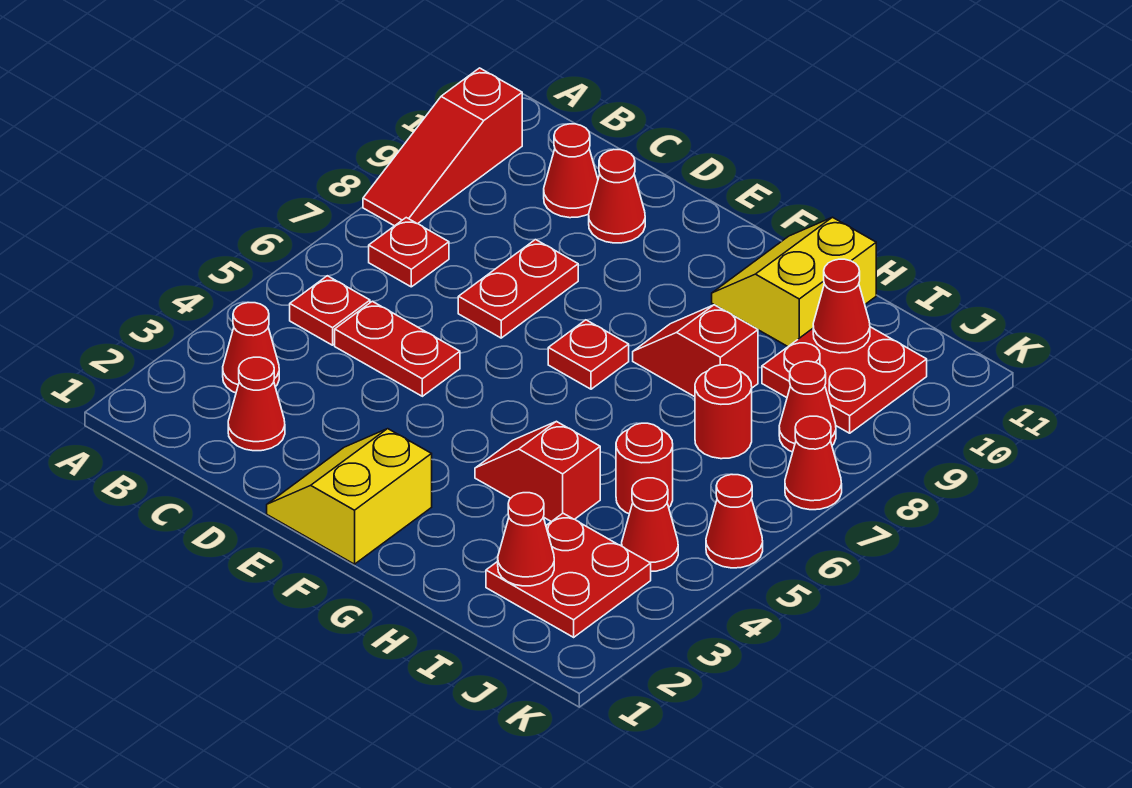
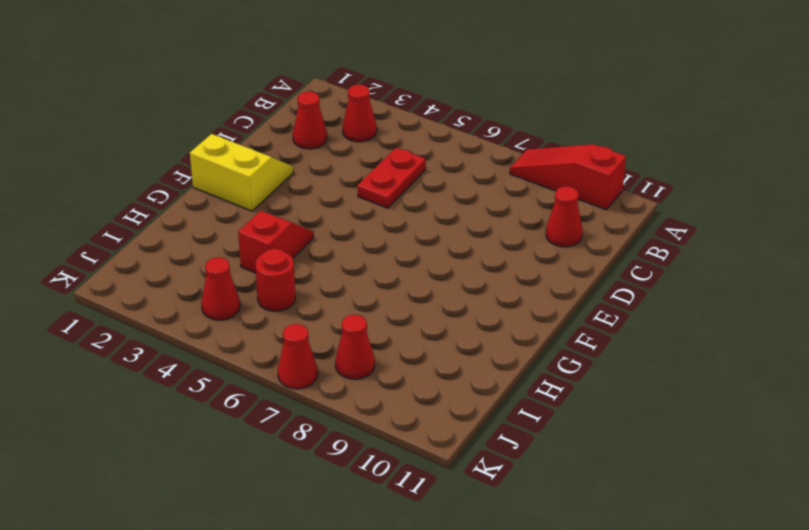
none -> red plate B5 level 1
none -> red plate B7 level 1
none -> red plate D7:D8 level 1

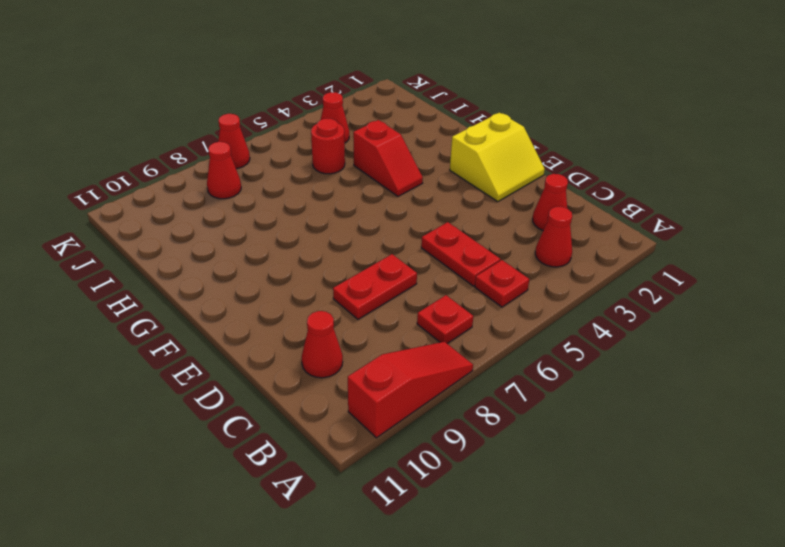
none -> red cone D10 level 1
none -> red plate F7 level 1
none -> red slope G8:H8 level 1 top H

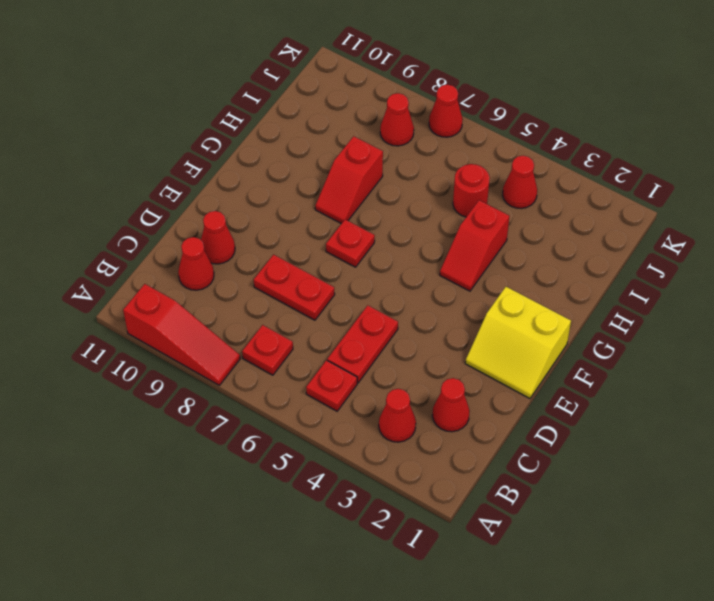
none -> yellow slope G10:H11 level 1 top H
none -> red plate I2:J3 level 1
none -> red round brick I7 level 1

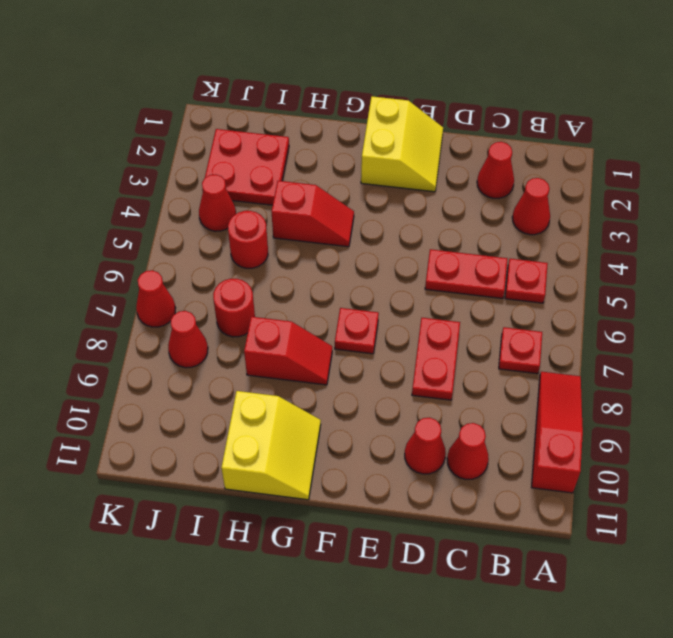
none -> red plate I9:J10 level 1
none -> red cone K5 level 1
none -> red cone I2 level 2

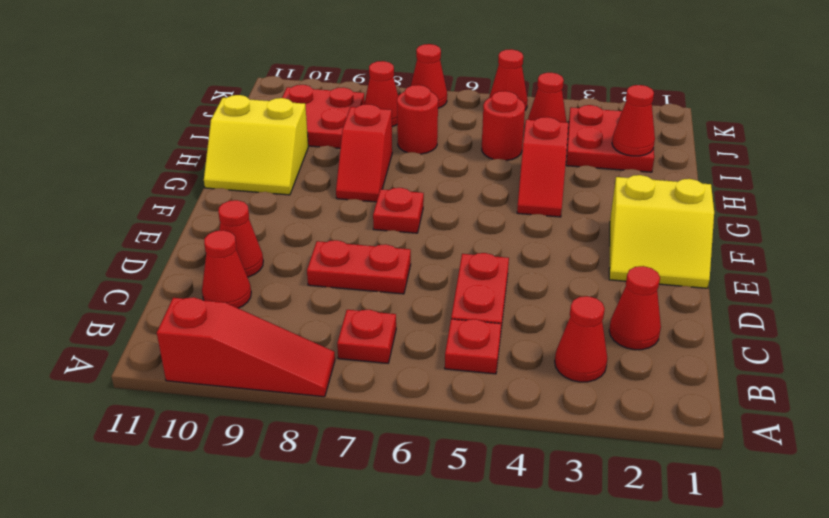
none -> red cone I10 level 2

